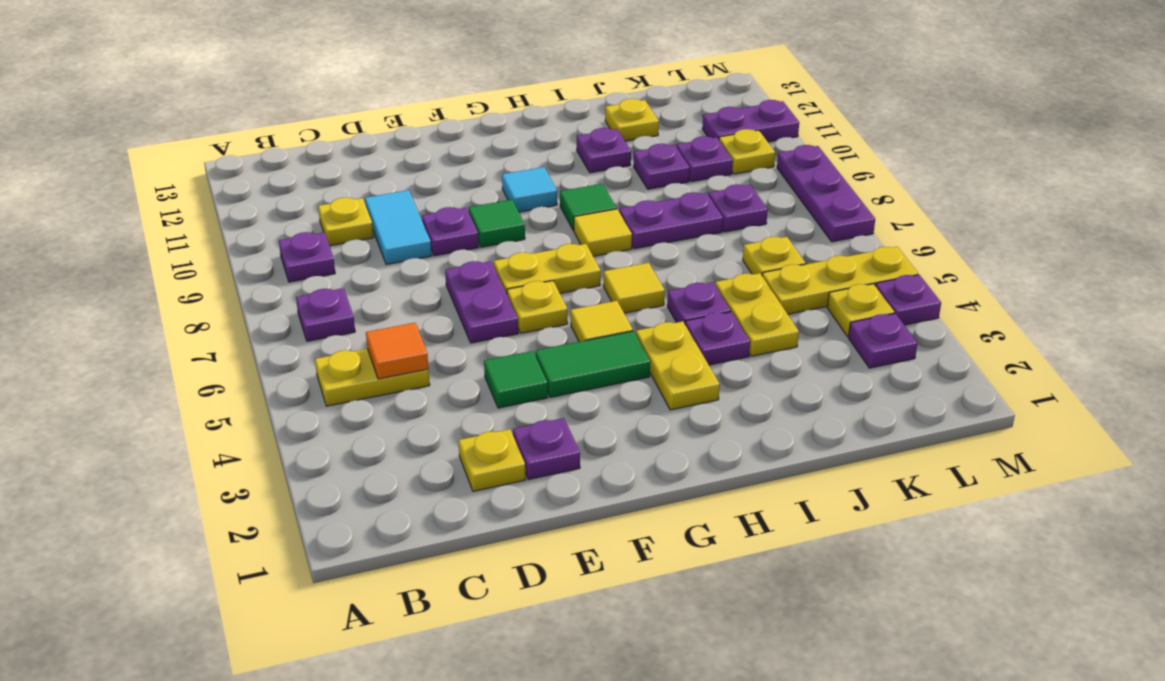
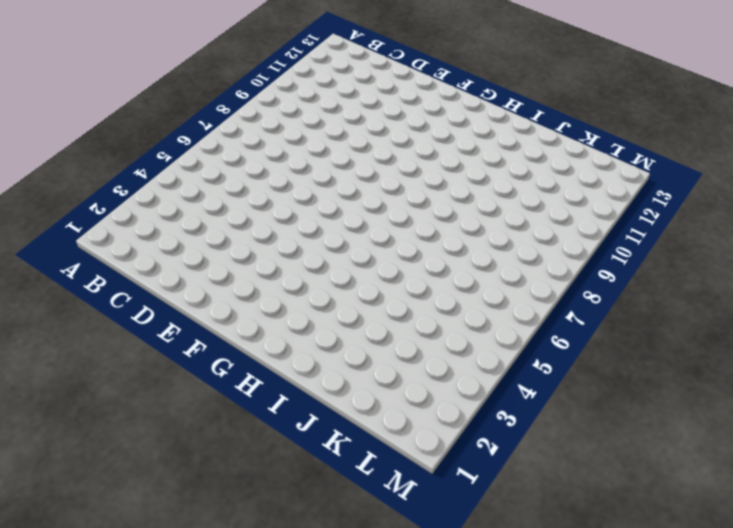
none -> yellow plate B5:C5 level 1
none -> purple plate B7 level 1
none -> purple plate B9 level 1
none -> yellow plate C10 level 1

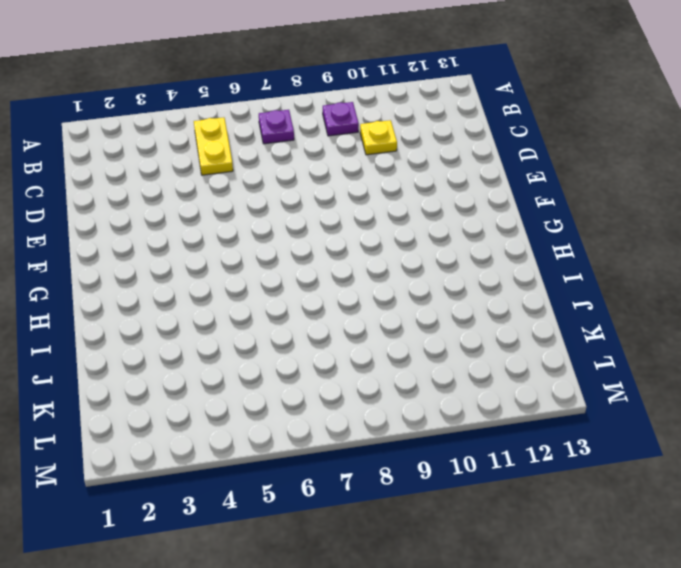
none -> yellow plate D2 level 1
none -> cyan tile D9:D10 level 1
none -> purple plate E2 level 1
none -> green tile E4 level 1

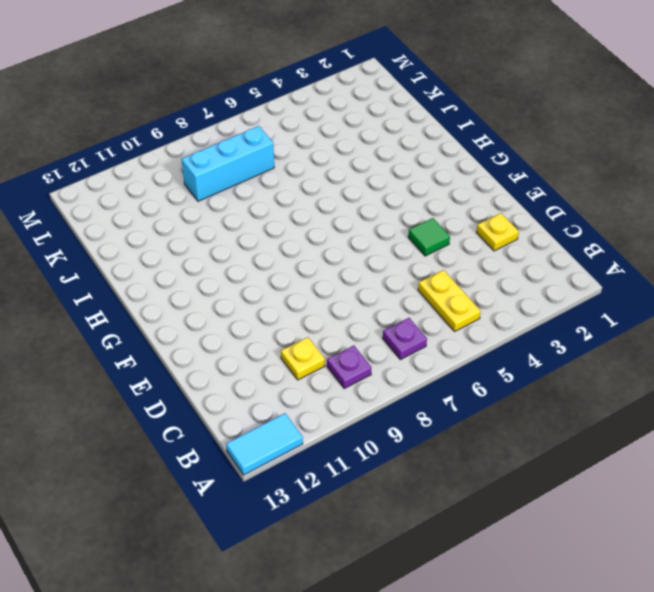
cyan tile A12:A13 level 1 -> cyan tile D9:D10 level 1
cyan brick K7:K9 level 1 -> purple plate K8 level 1
none -> purple plate E2 level 1
none -> purple plate E6:E7 level 1
none -> purple plate E9 level 1
none -> green tile F4:G4 level 1

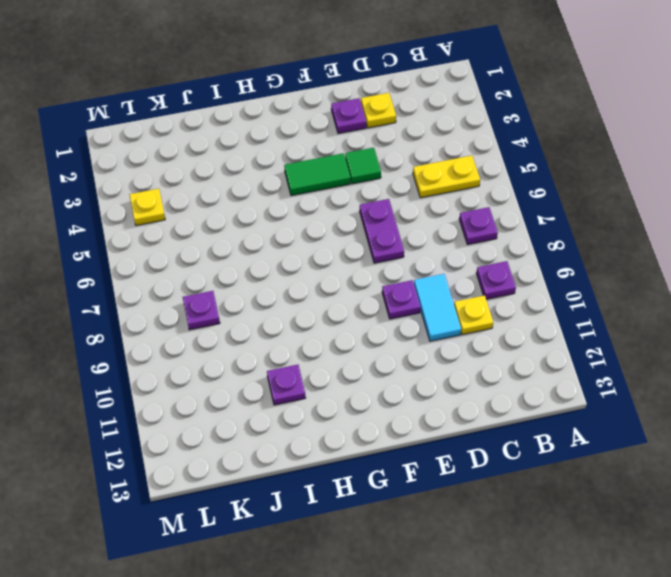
none -> yellow plate F6 level 1
none -> yellow plate F7:G7 level 1
none -> green tile F9 level 1
none -> yellow tile G5 level 1

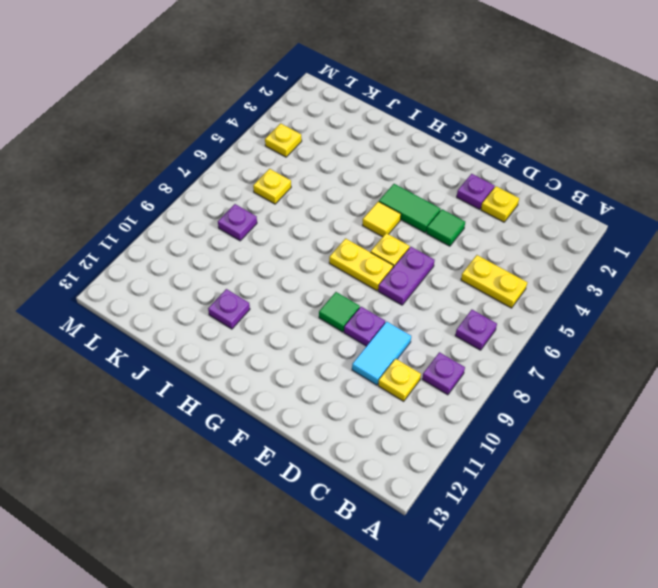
none -> cyan tile G10 level 1
none -> yellow plate H3:H4 level 1
none -> yellow tile H6 level 1
none -> yellow tile H8 level 1

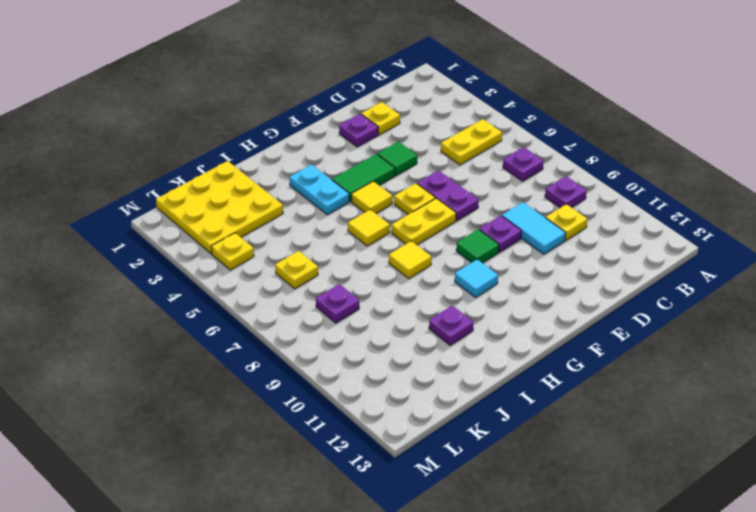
cyan plate H3:H4 level 1 -> yellow plate H3:H4 level 1
yellow plate J1:L3 level 1 -> purple plate L3 level 1
none -> green tile H9 level 1
none -> purple plate I4 level 1
none -> purple plate I5 level 1
none -> purple plate I8:J8 level 1

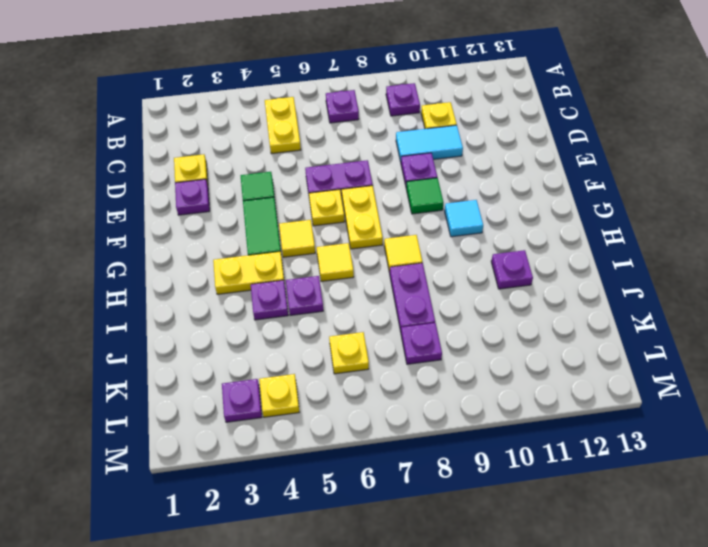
none -> green tile H9 level 1
none -> yellow plate J4:J5 level 1
none -> purple plate J10 level 1
none -> yellow plate J12 level 1

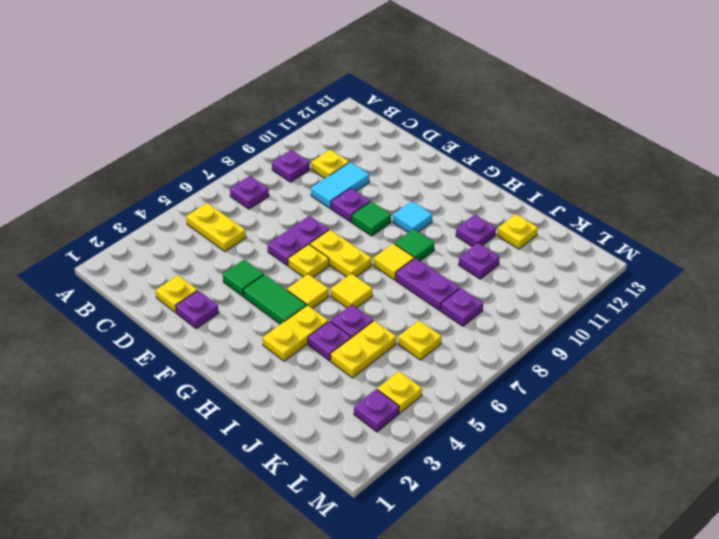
none -> yellow plate K5:M5 level 1
none -> purple plate K10 level 1
none -> yellow plate L10 level 1
none -> purple plate L11:M11 level 1

